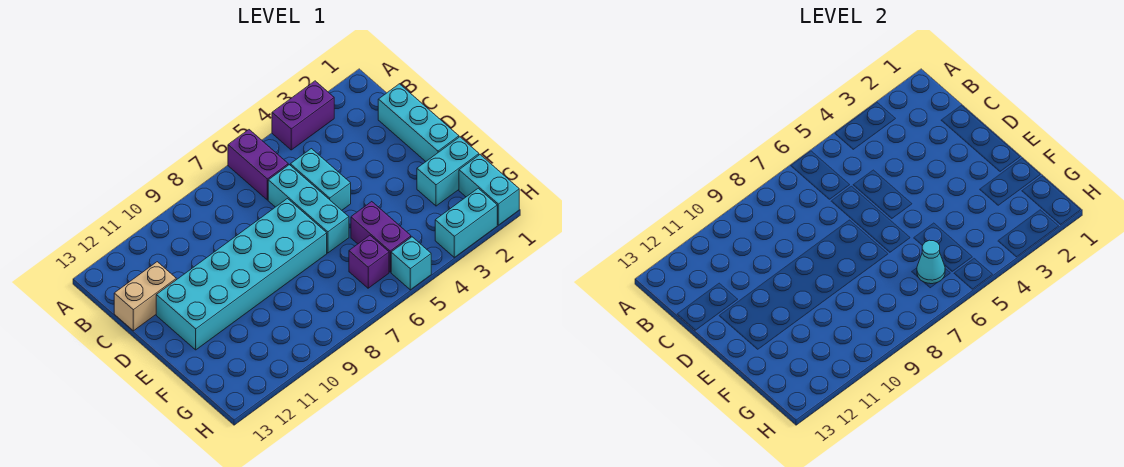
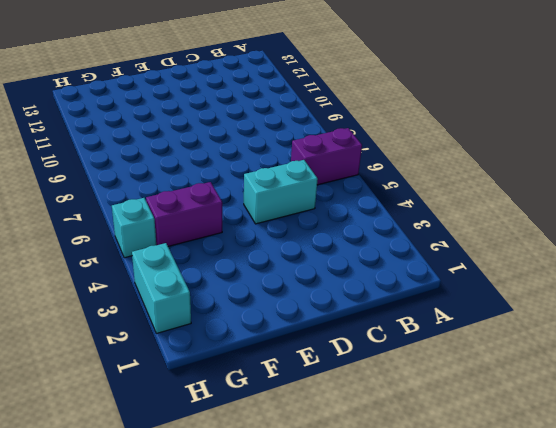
none -> purple brick A3:A4 level 1
none -> cyan brick C1:E1 level 1
none -> cyan brick C6:E6 level 1

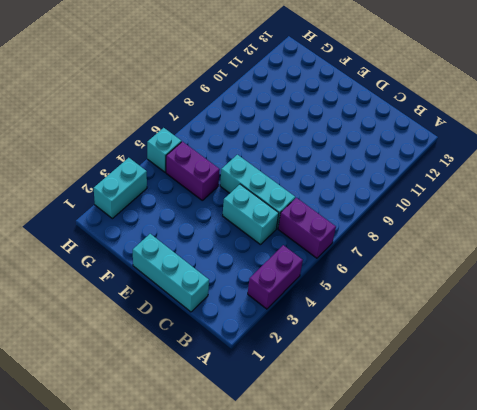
none -> tan brick C12:C13 level 1
none -> cyan brick D7:E12 level 1
none -> cyan brick F1:F2 level 1

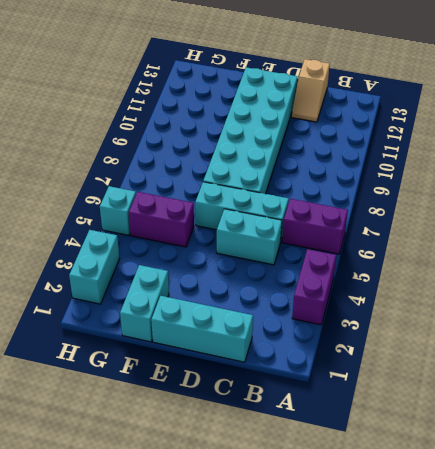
tan slope C12:C13 level 1 top 13 -> tan brick C12:C13 level 1
none -> cyan brick G1:H1 level 1
none -> purple brick G6 level 1
none -> cyan cone G6 level 2

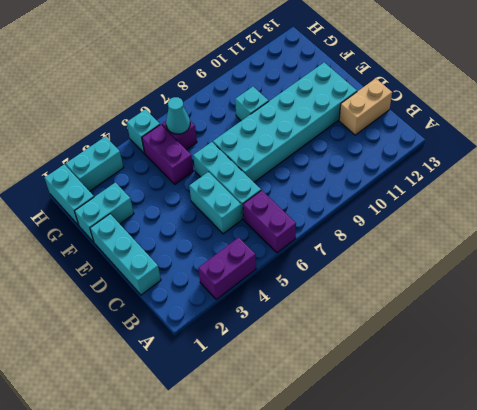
cyan brick F9 level 1 -> none

